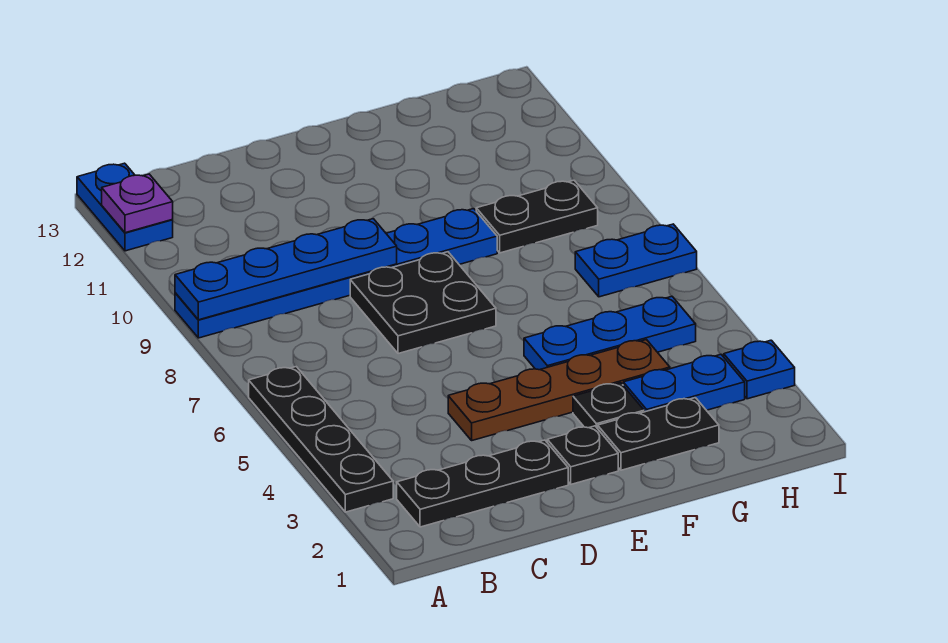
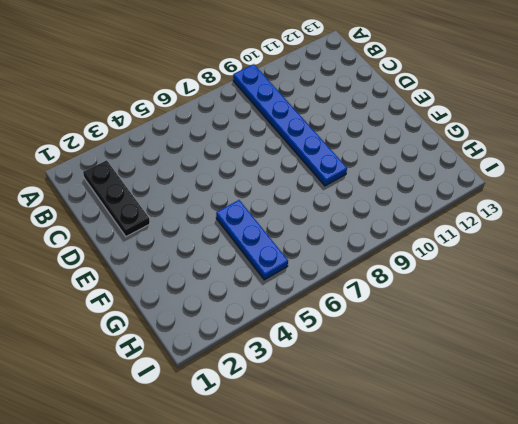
none -> black plate A3:A6 level 1
none -> blue plate A12:A13 level 1
none -> brown plate D4:G4 level 1

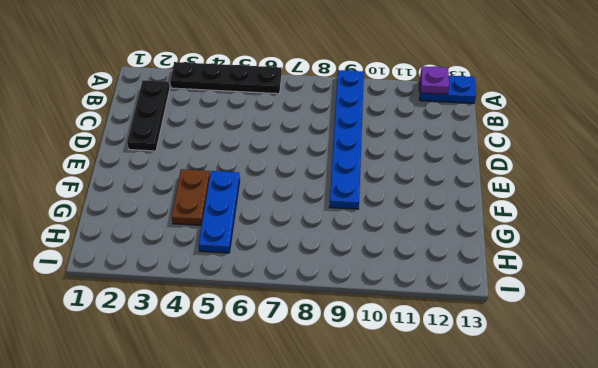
brown plate F4:G4 level 1 -> brown plate D4:G4 level 1
none -> black plate D7:E8 level 1
none -> black plate E2 level 1
none -> black plate F2:G2 level 1

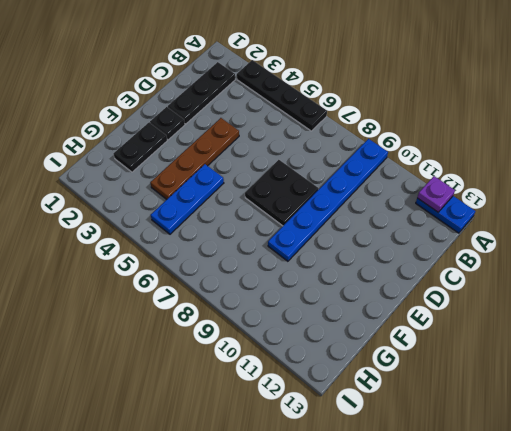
none -> black plate F3 level 1
none -> blue plate G3:H3 level 1
none -> black plate G9:H9 level 1

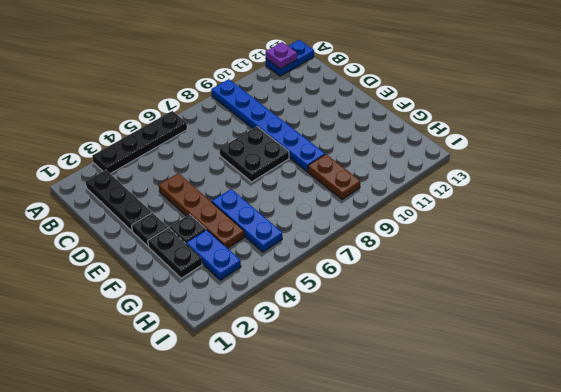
brown plate G9:H9 level 1 -> black plate G9:H9 level 1
none -> blue plate H7:I7 level 1
none -> blue plate I3 level 1
none -> blue plate A9:D9 level 2

